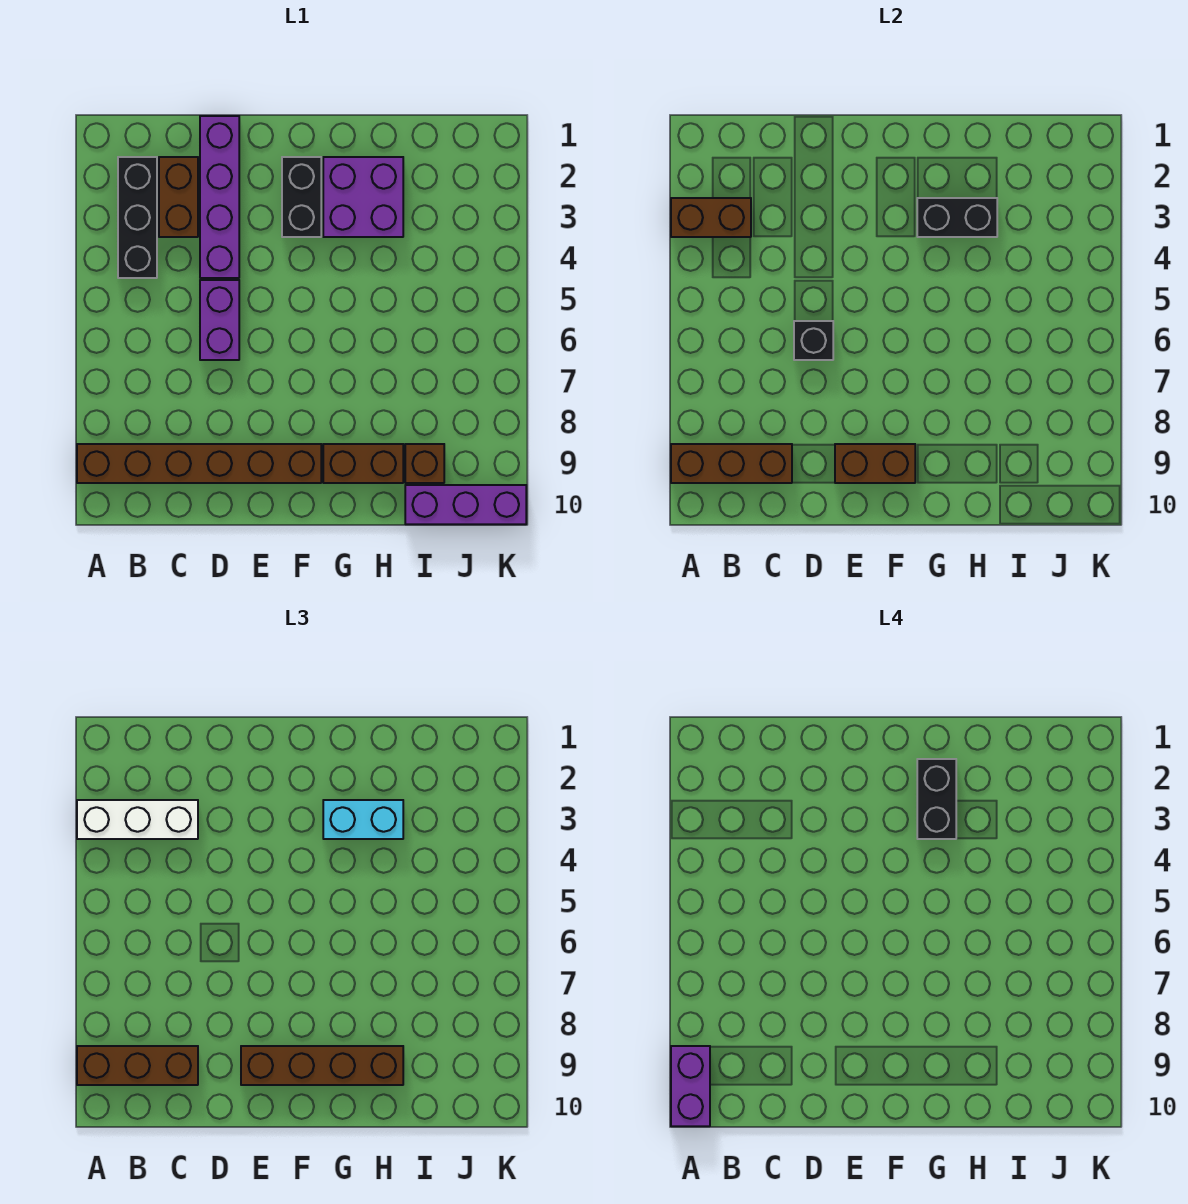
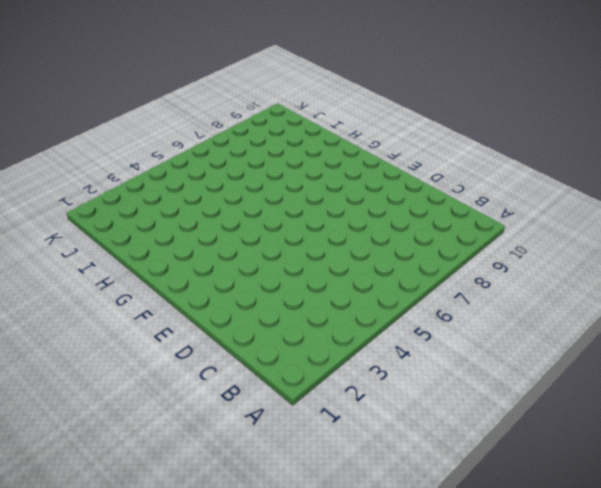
none -> brown brick A9:F9 level 1
none -> black brick B2:B4 level 1
none -> brown brick C2:C3 level 1

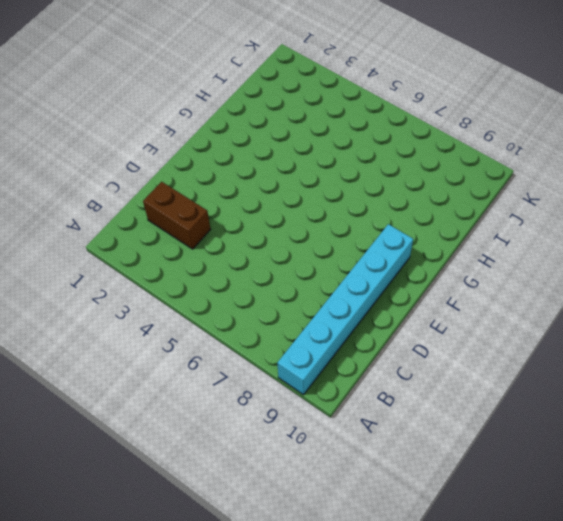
cyan brick A9:F9 level 1 -> brown brick A9:F9 level 1
none -> black brick B2:B4 level 1
none -> purple brick D1:D4 level 1
none -> purple brick D5:D6 level 1

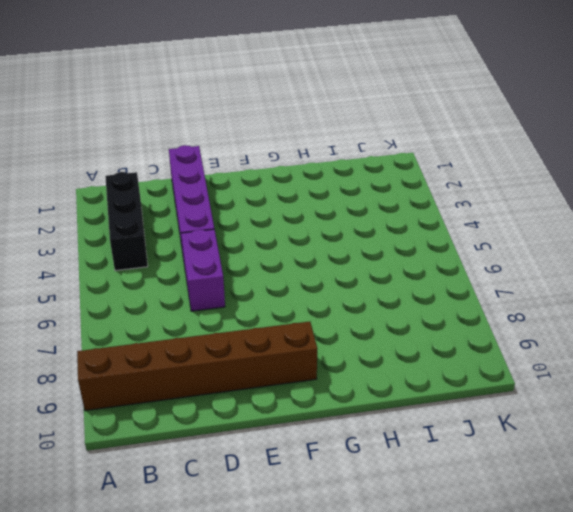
none -> brown brick C2:C3 level 1
none -> black brick F2:F3 level 1
none -> purple brick G2:H3 level 1

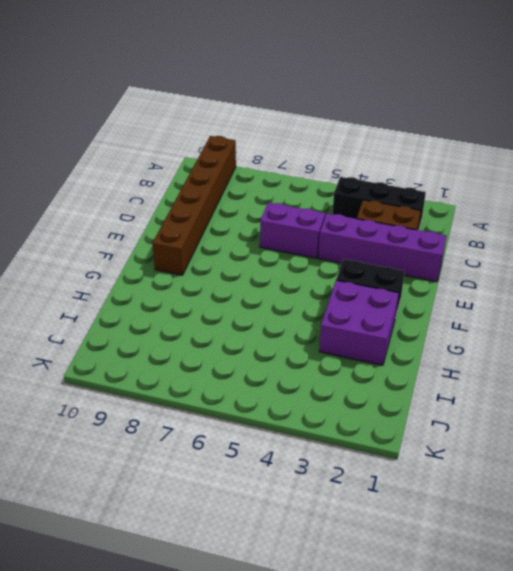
none -> brown brick G9:H9 level 1
none -> brown brick I9 level 1
none -> purple brick I10:K10 level 1

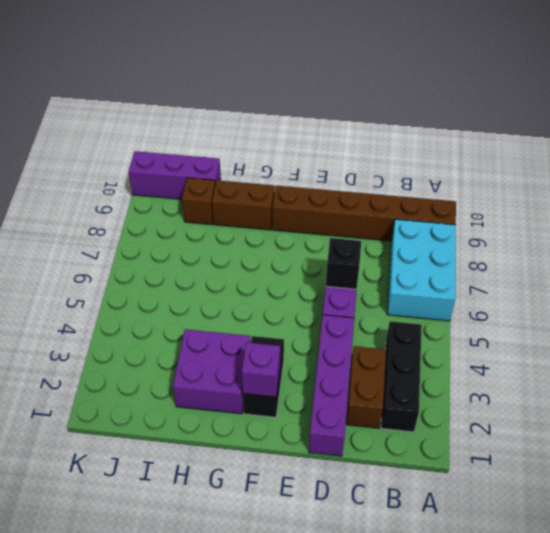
cyan brick A6:B8 level 1 -> none
purple brick F2 level 2 -> none
none -> brown brick A3:B3 level 2
none -> brown brick A9:C9 level 2
none -> brown brick E9:F9 level 2

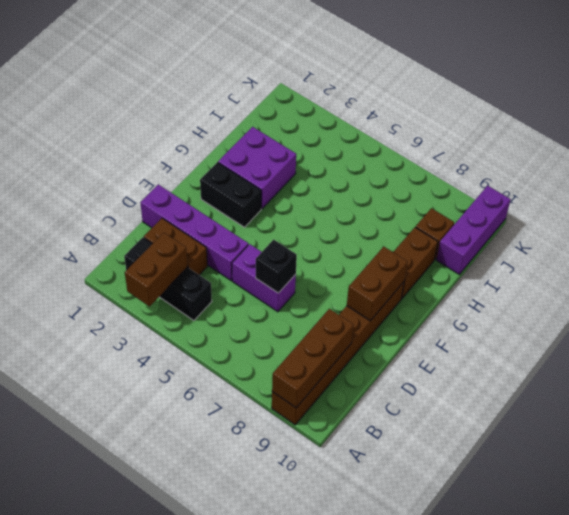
none -> black brick G3:H3 level 2
none -> white brick A3:C3 level 3
none -> brown brick A9:C9 level 3

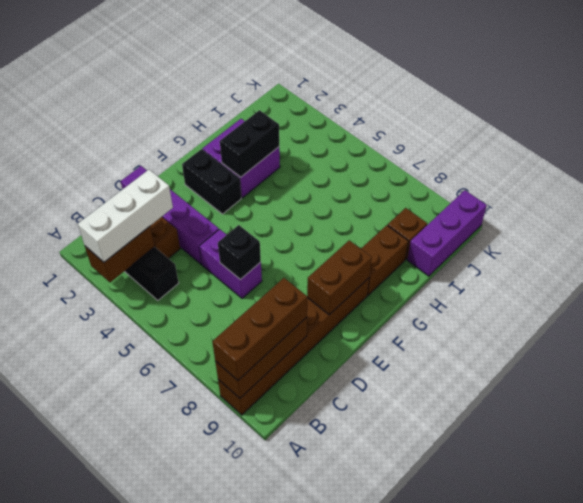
none -> brown brick E9:H9 level 3
none -> cyan brick G3:H3 level 3
none -> purple brick A9:A10 level 4

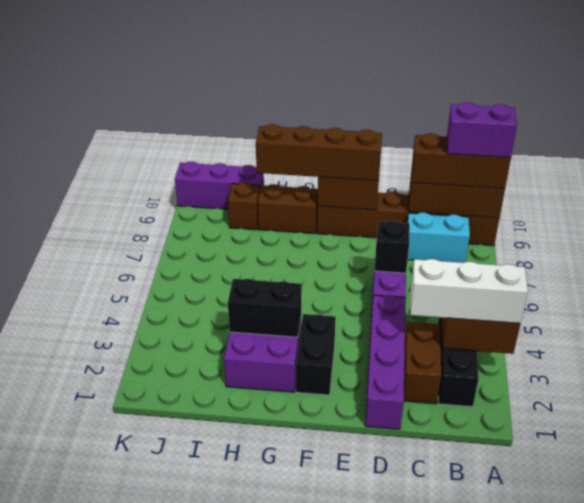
purple brick A9:B9 level 4 -> purple brick A9:A10 level 4
cyan brick B8:C8 level 1 -> cyan brick G3:H3 level 3
none -> black brick G2:G3 level 4

